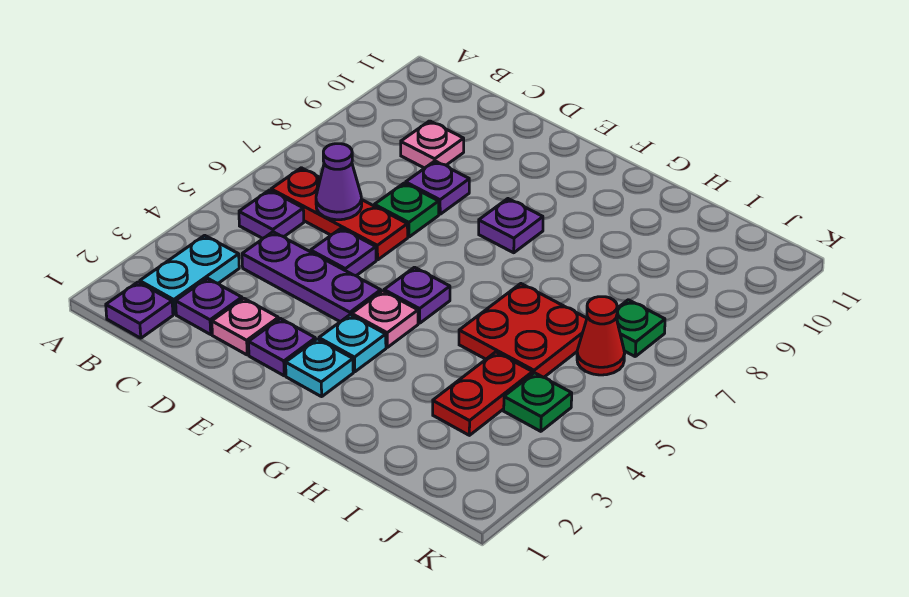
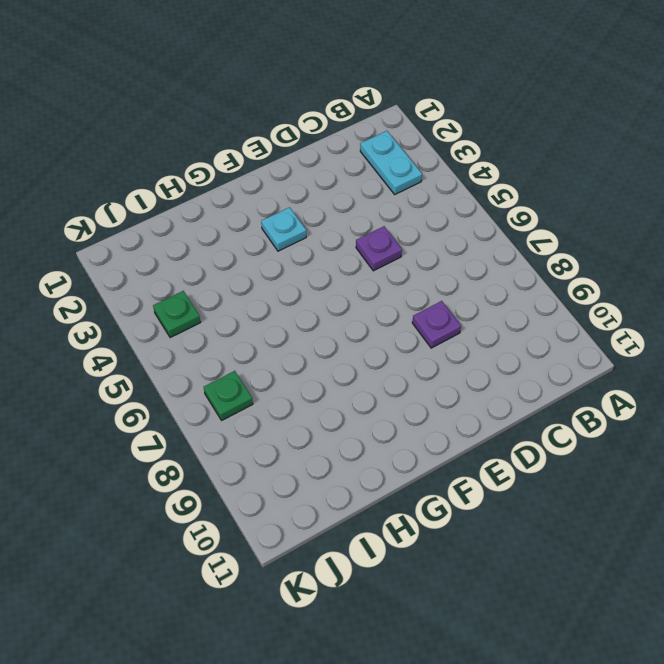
none -> purple plate B1 level 1
none -> purple plate B5 level 1
none -> red plate B6:D6 level 1

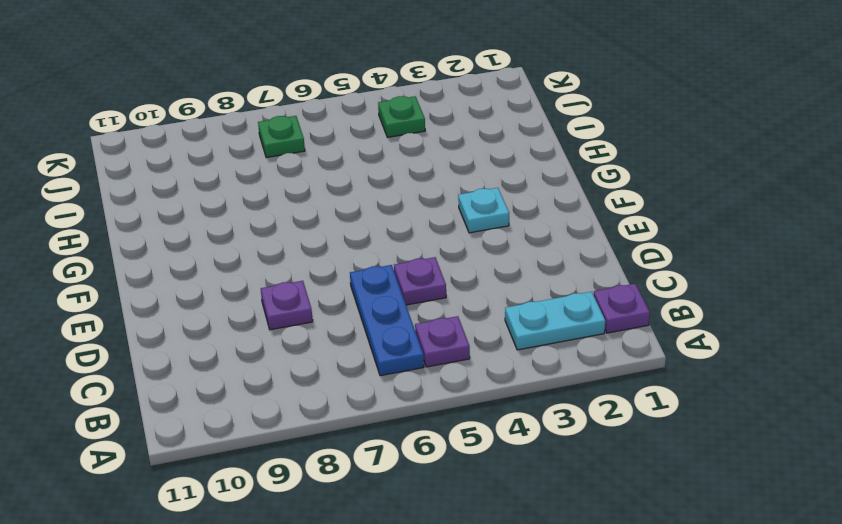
blue plate B6:D6 level 1 -> red plate B6:D6 level 1
none -> purple plate C2 level 1
none -> purple plate C4:E4 level 1
none -> pink plate C9 level 1

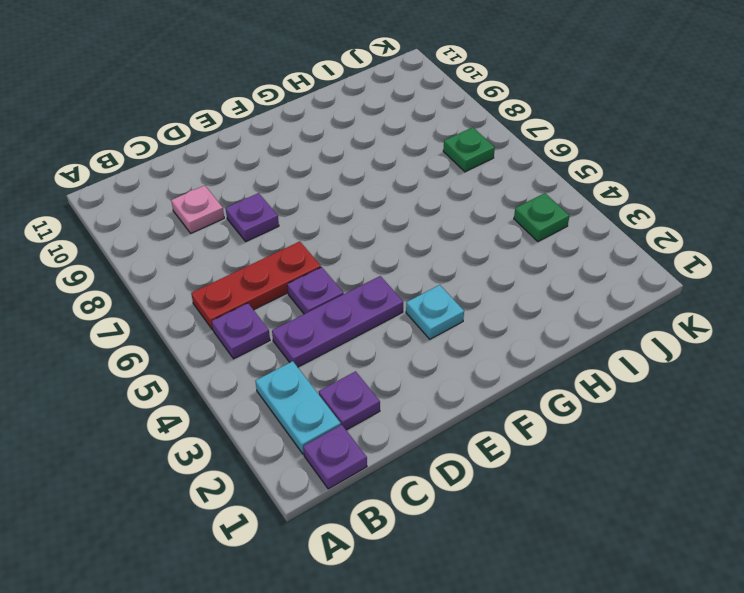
none -> pink plate D2 level 1
none -> green plate D7 level 1
none -> purple plate E2 level 1

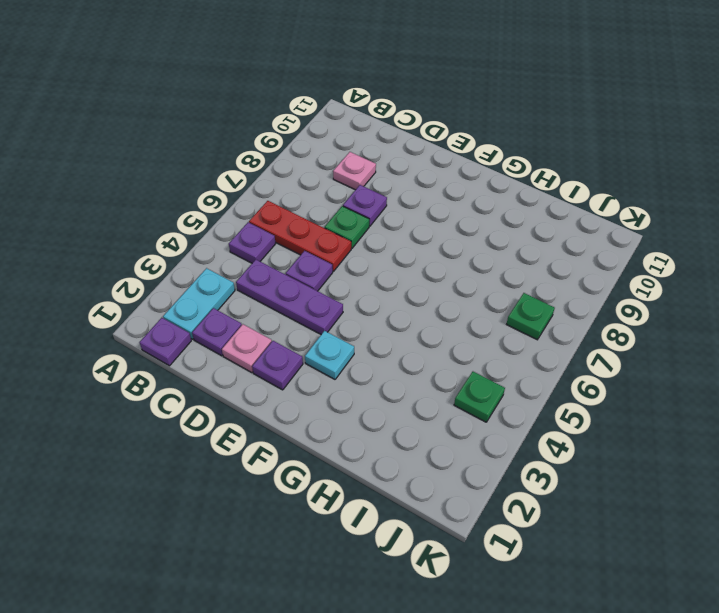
none -> cyan plate F2 level 1
none -> pink plate F4 level 1
none -> purple plate F5 level 1

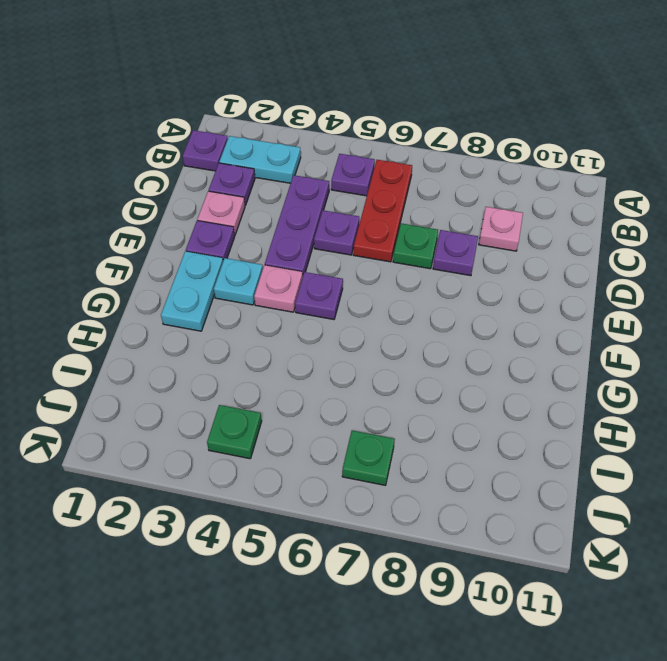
cyan plate F2:G2 level 1 -> cyan plate F2 level 1
none -> purple plate F8 level 1
none -> red plate H5:I6 level 1
none -> red plate I3:I4 level 1

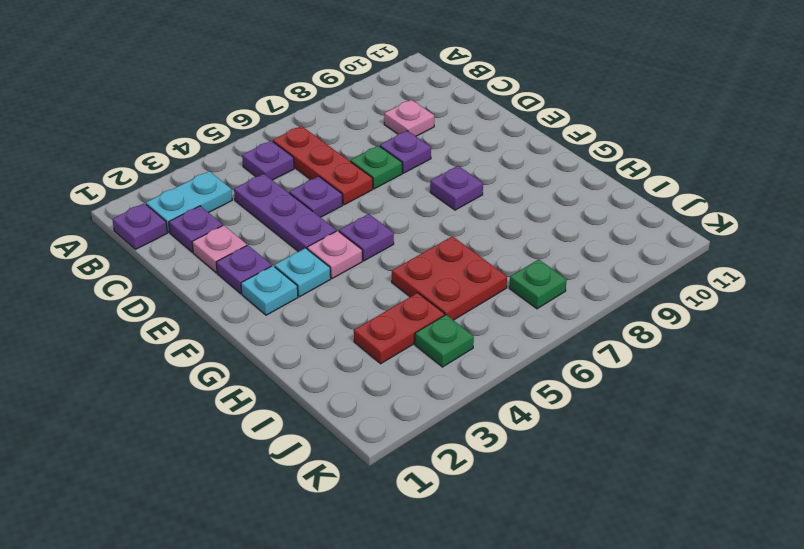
none -> red cone J6 level 1
none -> purple cone C6 level 2

